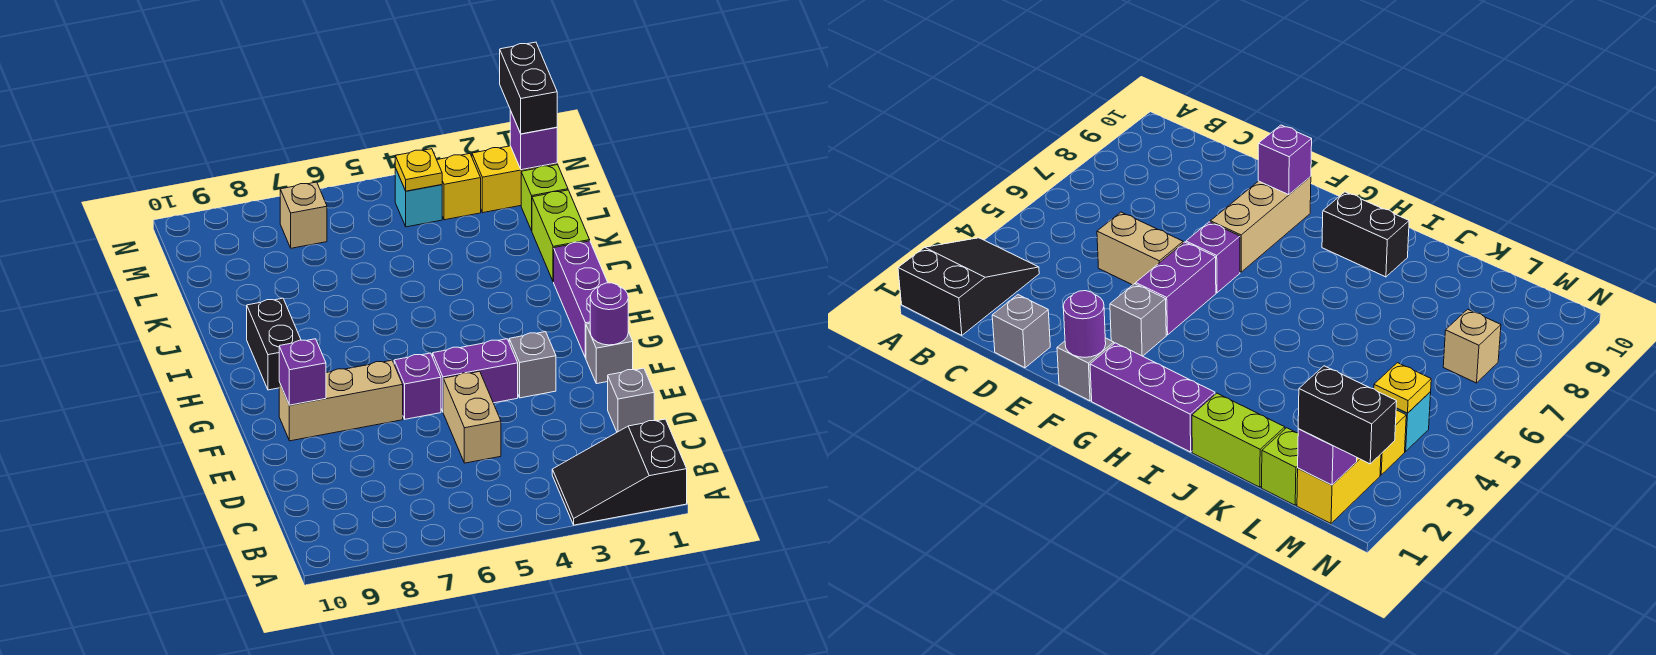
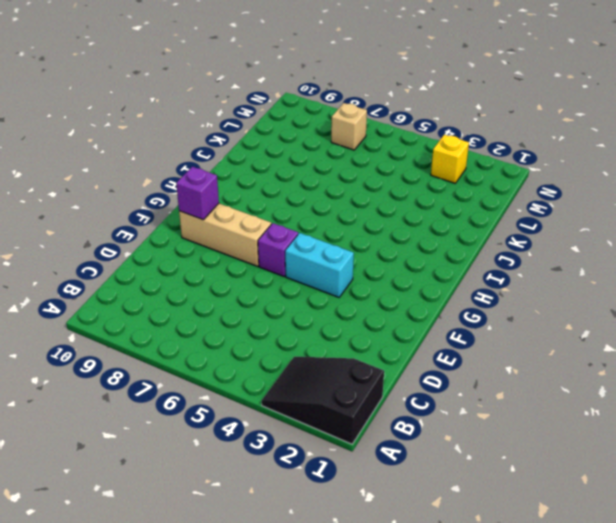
cyan brick F4:F5 level 1 -> purple brick F4:F5 level 1
none -> grey brick D1 level 1
none -> tan brick D5:E5 level 1
none -> grey brick F1 level 1

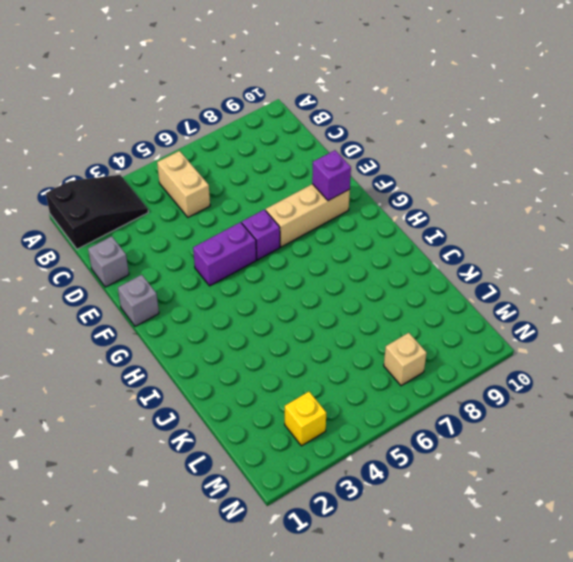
tan brick B5:C5 level 1 -> tan brick D5:E5 level 1
none -> grey brick F3 level 1
none -> purple brick G1:I1 level 1
none -> black brick H9:I9 level 1

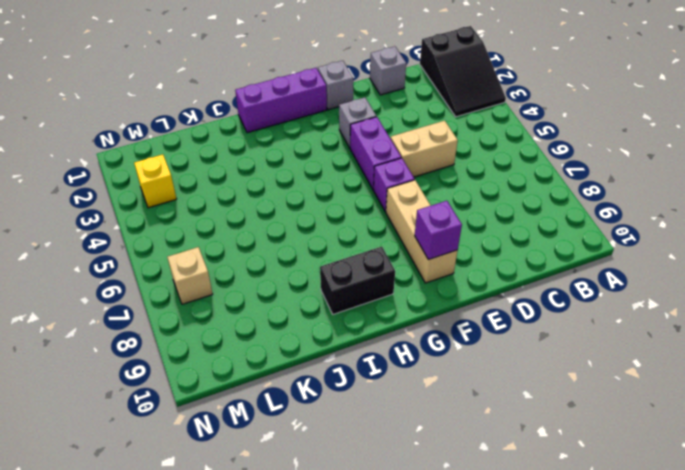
none -> lime brick J1:K1 level 1
none -> lime brick L1 level 1
none -> yellow brick M1:M2 level 1

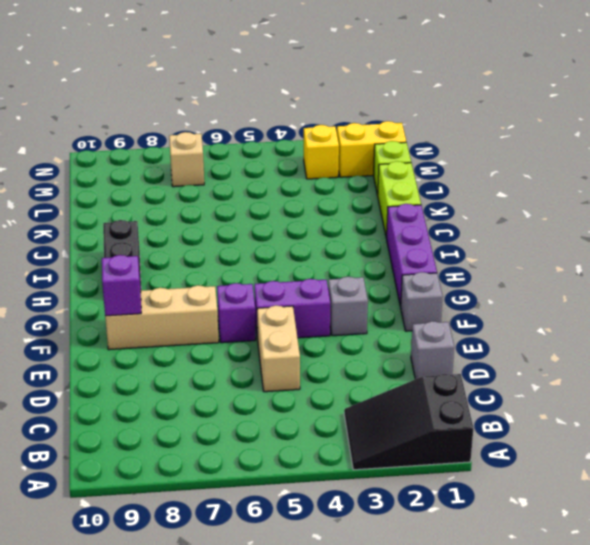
none -> cyan brick M4 level 1
none -> purple round brick F1 level 2
none -> purple brick M1 level 2

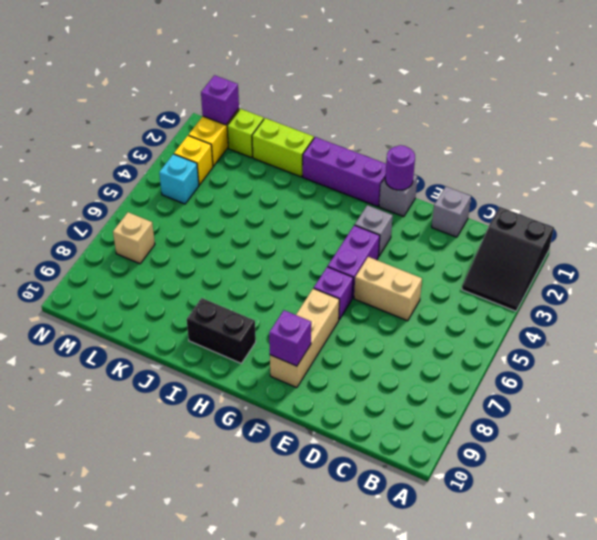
none -> yellow plate M4 level 2
none -> black brick M1:N1 level 3

